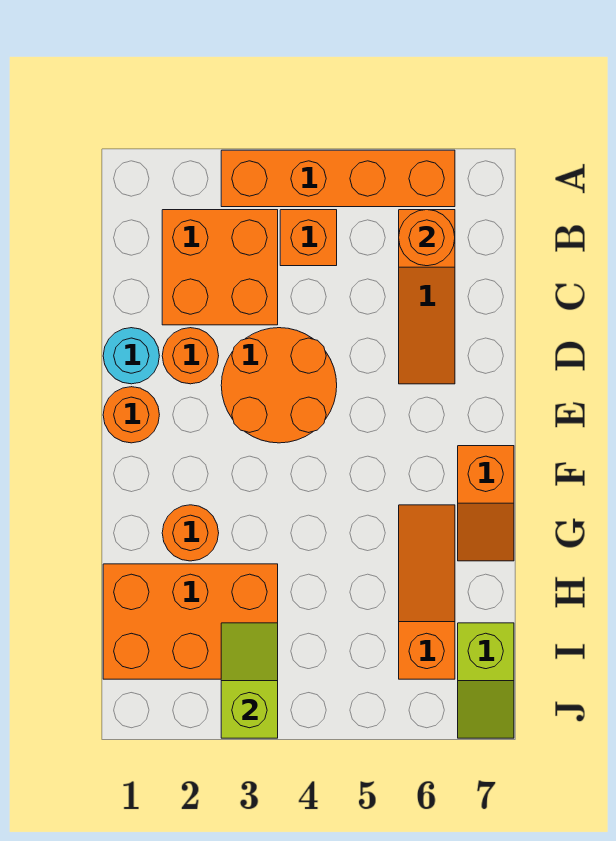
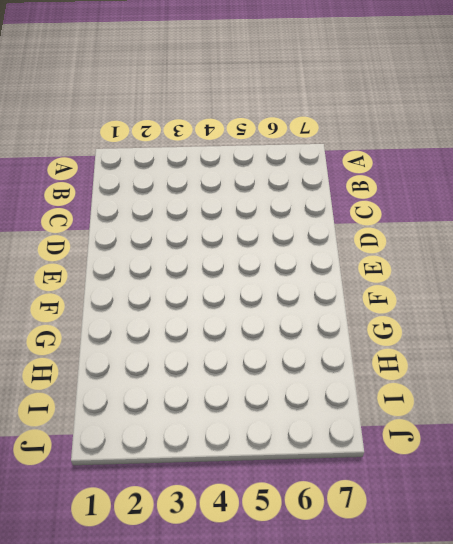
none -> orange brick A3:A6 level 1
none -> orange brick B2:C3 level 1
none -> orange brick B4 level 1

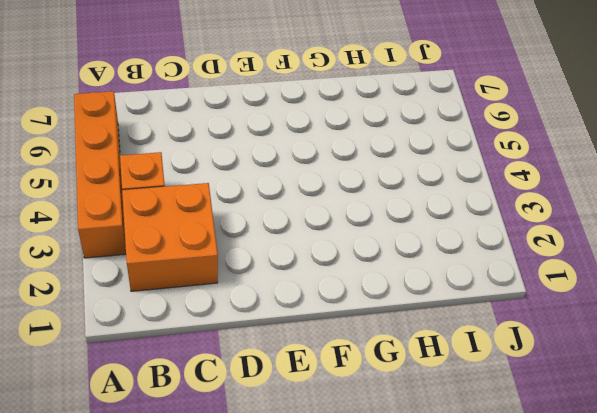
none -> orange slope B6:D6 level 1 top B
none -> cyan round brick D1 level 1
none -> orange round brick D2 level 1

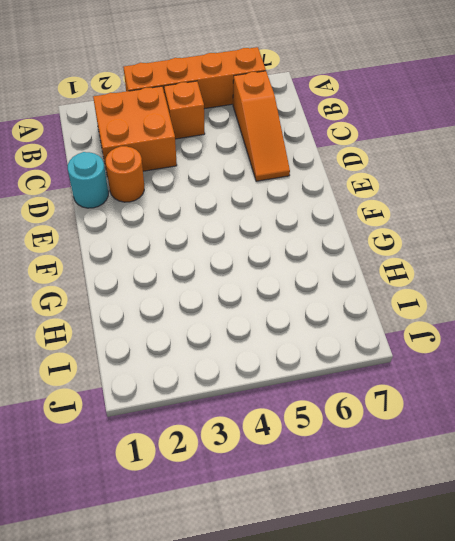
none -> orange round brick D3:E4 level 1
none -> orange round brick E1 level 1
none -> orange slope F7:G7 level 1 top F

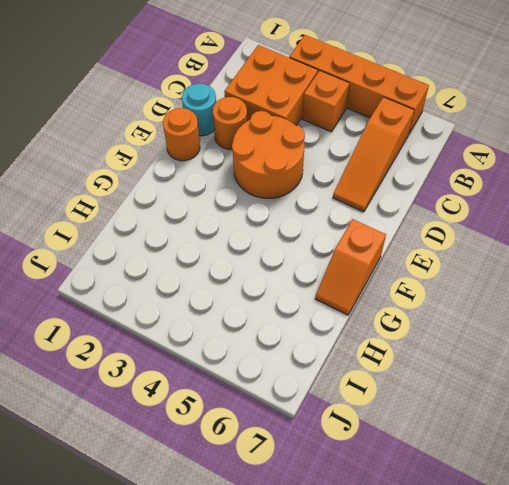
none -> orange round brick G2 level 1
none -> orange slope G6:I6 level 1 top I
none -> orange brick H1:I3 level 1

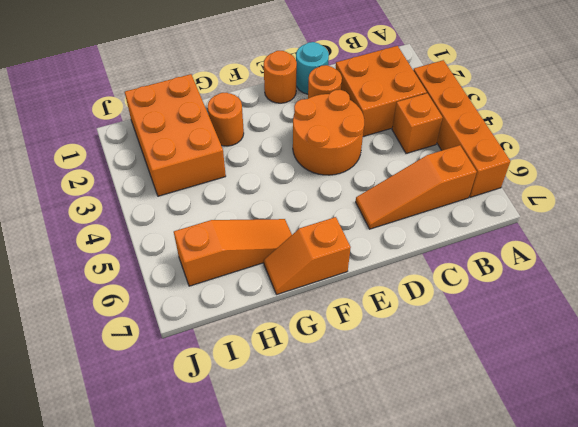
none -> lime slope I7:J7 level 1 top I
none -> orange round brick B6 level 2
none -> lime slope I3:J3 level 2 top J

